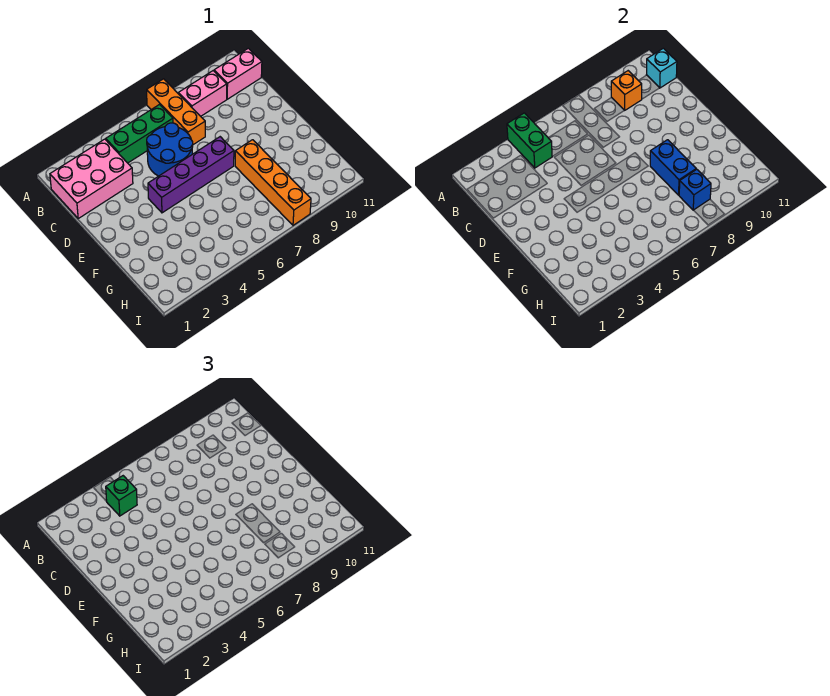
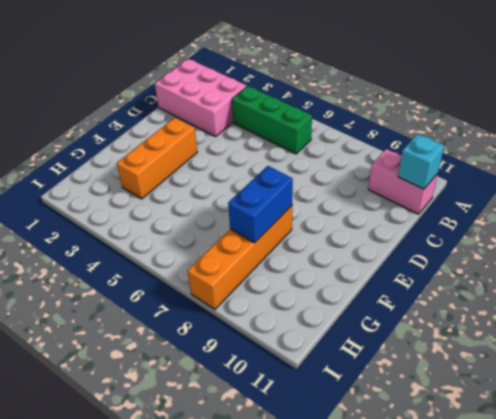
orange brick E3:G3 level 1 -> orange brick A7:C7 level 1
none -> pink brick B8:B9 level 1
none -> blue round brick C5:D6 level 1
none -> purple brick E4:E7 level 1

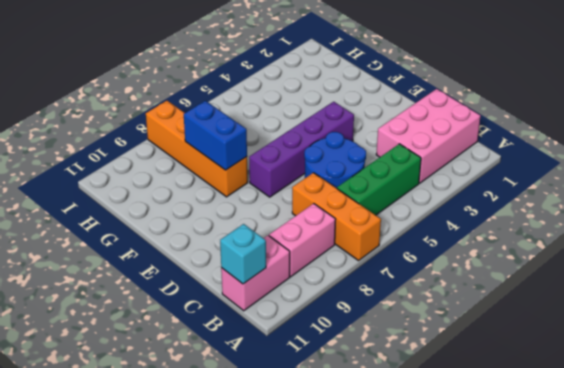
none -> green brick A4:B4 level 2
none -> orange brick B9 level 2
none -> blue brick H8 level 2

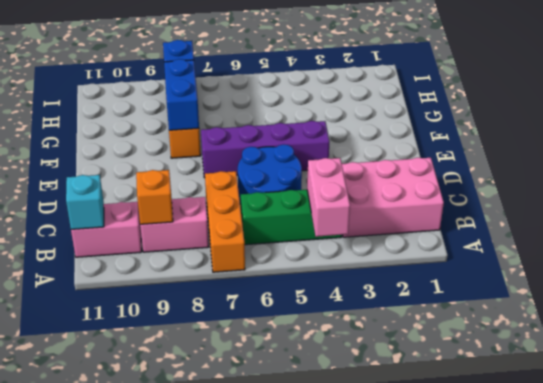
pink brick A4:B4 level 2 -> green brick A4:B4 level 2
none -> green brick B4 level 3

